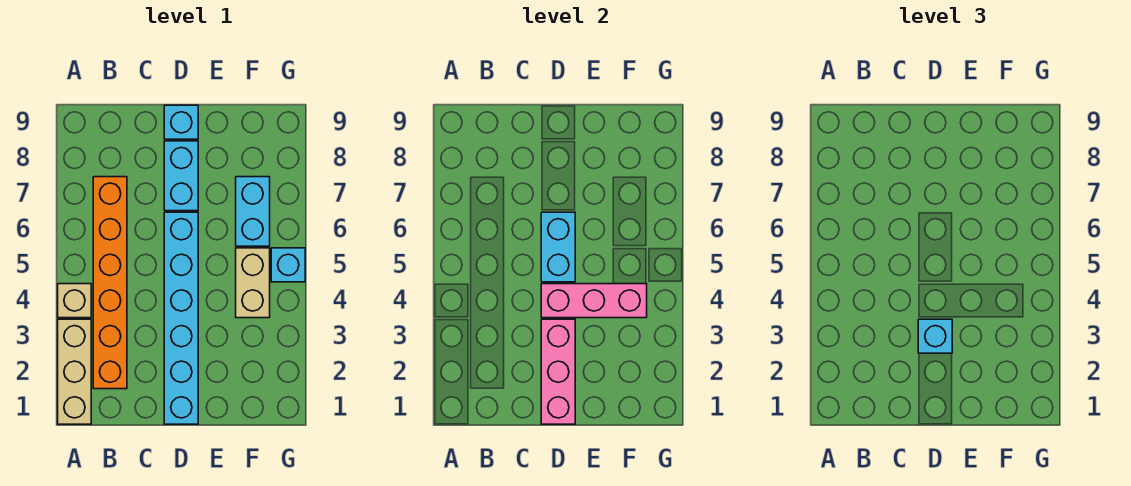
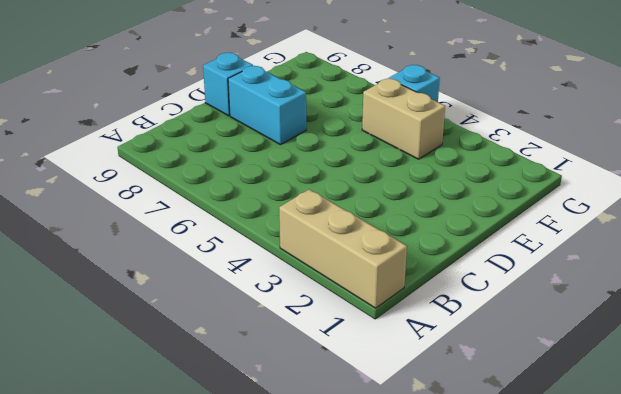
none -> tan brick A4 level 1
none -> orange brick B2:B7 level 1
none -> cyan brick D1:D6 level 1

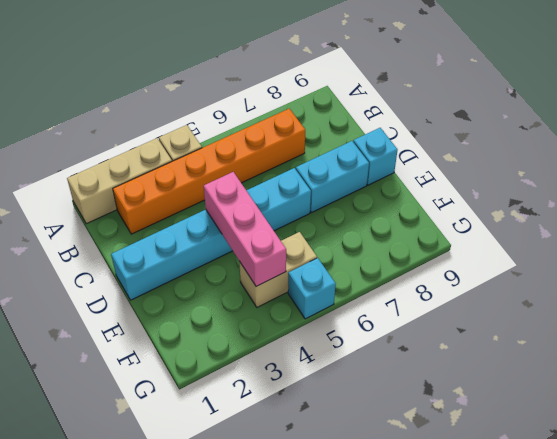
none -> cyan brick F6:F7 level 1
none -> pink brick D1:D3 level 2
none -> cyan brick D5:D6 level 2

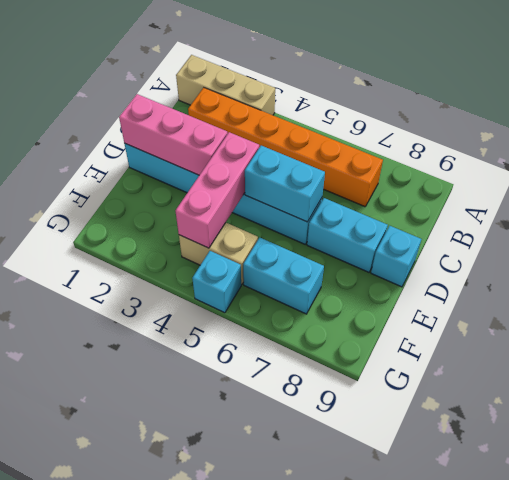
none -> tan brick A4 level 1
none -> cyan brick D3 level 3

